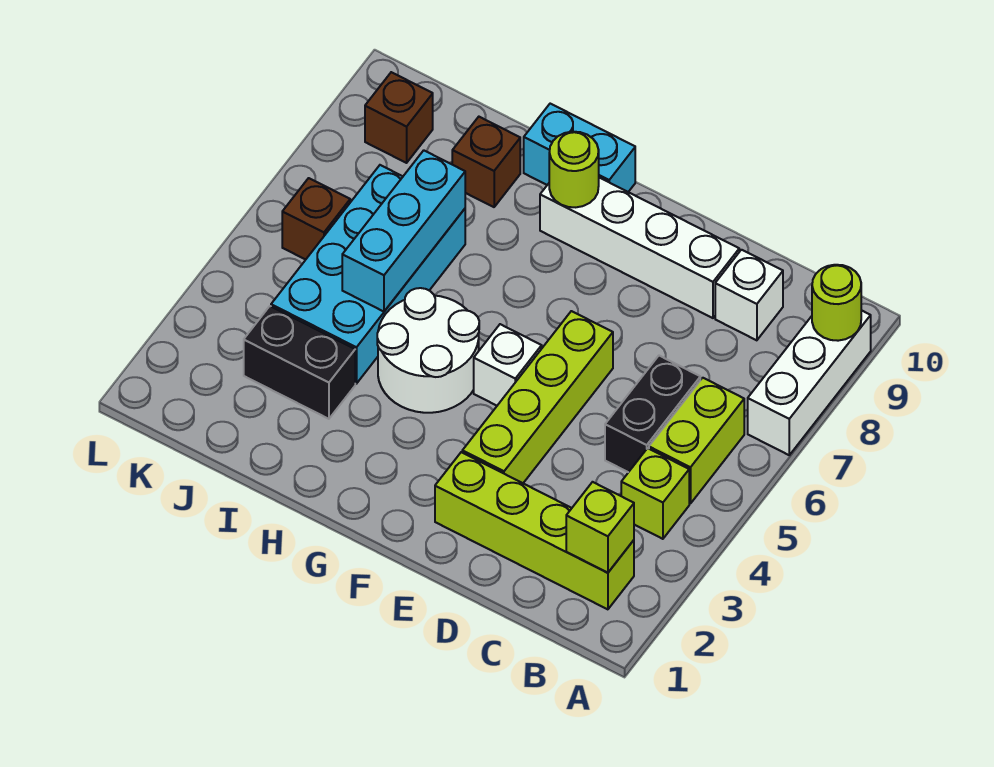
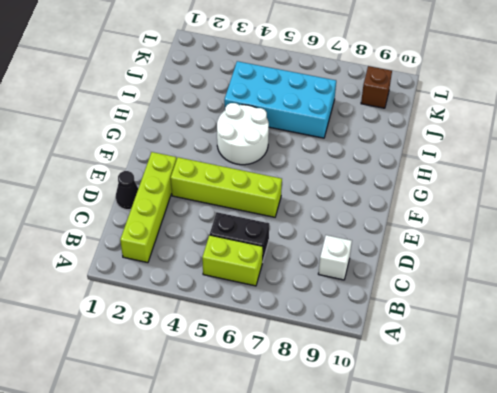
black cone D1 level 1 -> none
none -> white brick A7:A9 level 1
none -> lime brick B4 level 1
none -> white brick D9:G9 level 1

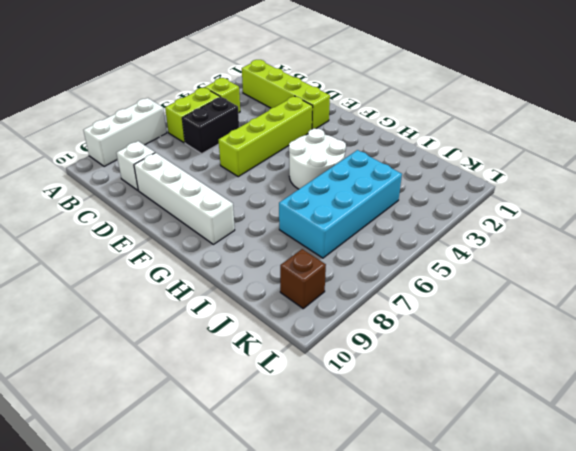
none -> white brick F5 level 1
none -> cyan brick G10:H10 level 1
none -> black brick I3:J3 level 1

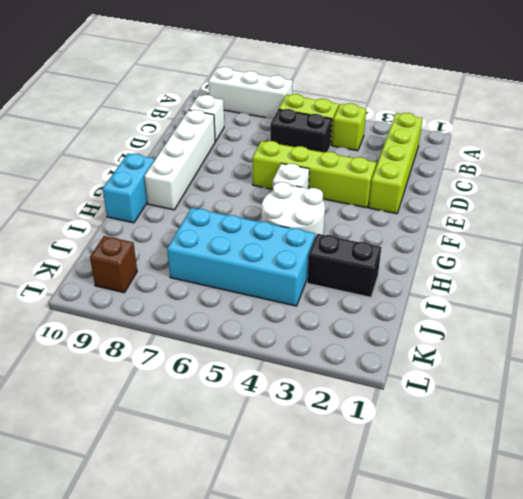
black brick I2:I3 level 1 -> black brick I3:J3 level 1
none -> brown brick I9 level 1
none -> brown brick K6 level 1
none -> lime round brick A9 level 2

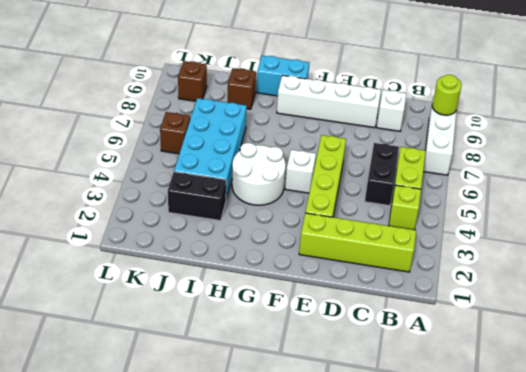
none -> lime brick B2 level 2
none -> lime round brick G9 level 2
none -> cyan brick I5:I7 level 2

